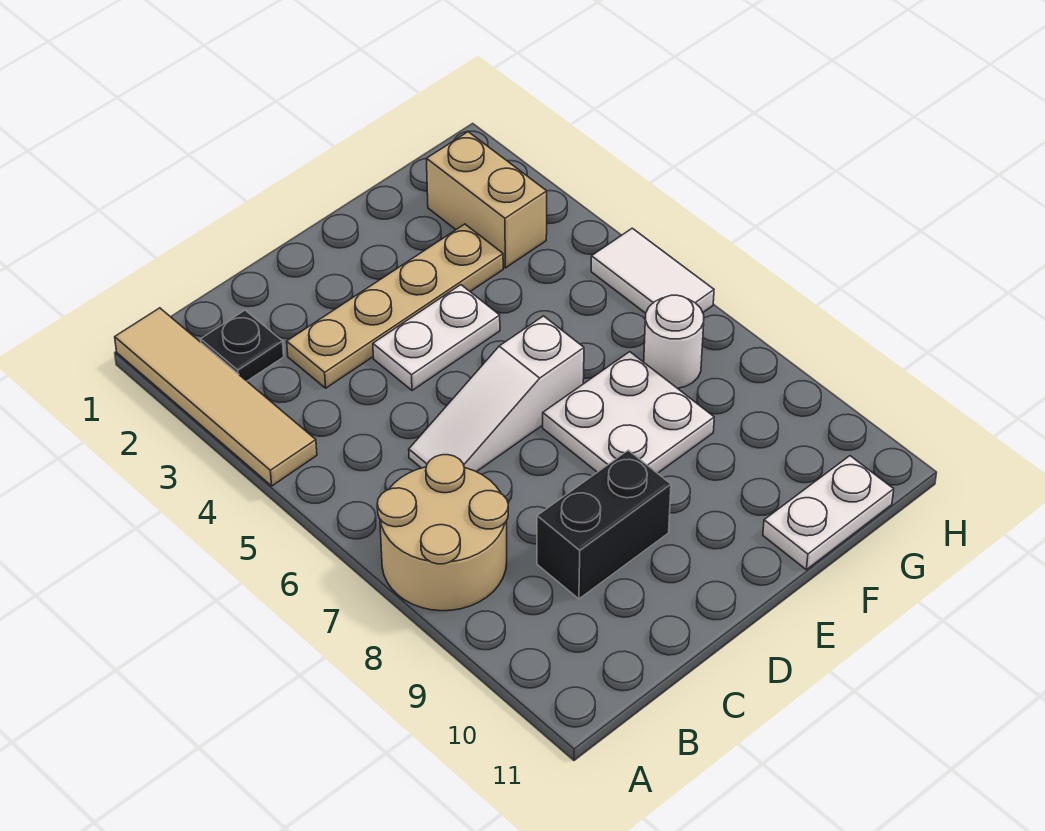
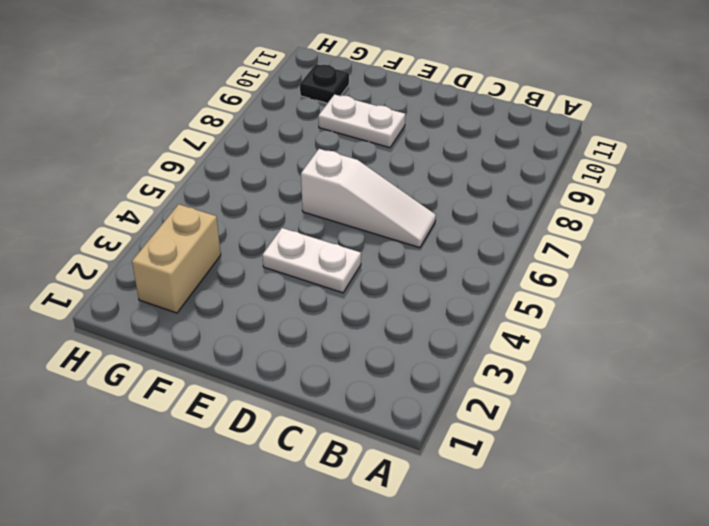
white plate E9:F9 level 1 -> white plate F11:G11 level 1
black plate G10 level 1 -> black plate B2 level 1
none -> tan tile A1:A4 level 1
none -> tan round brick A7:B8 level 1
none -> tan plate C3:F3 level 1

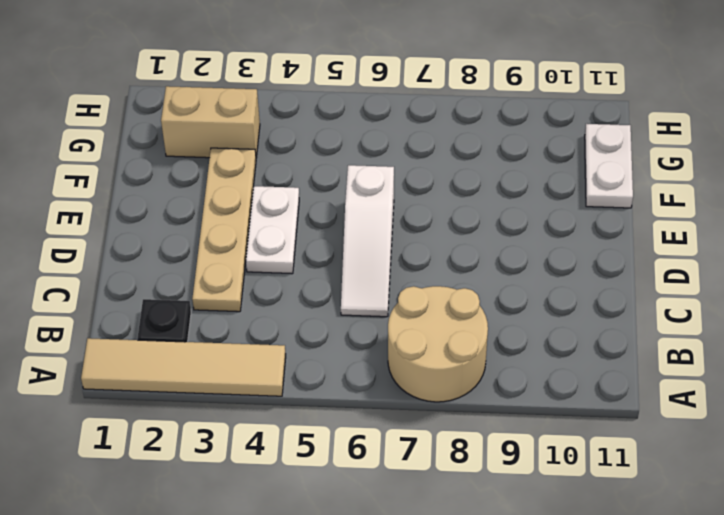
none -> black brick C9:D9 level 1
none -> white plate E7:F8 level 1
none -> white round brick G7 level 1

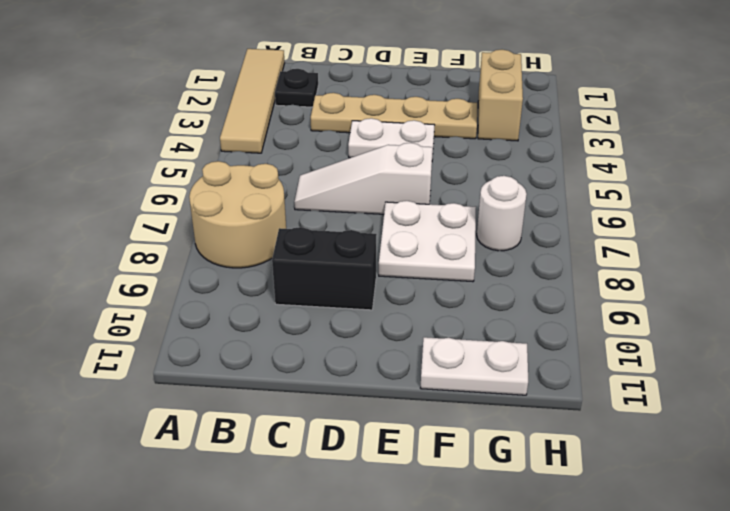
none -> white tile H5:H6 level 1

